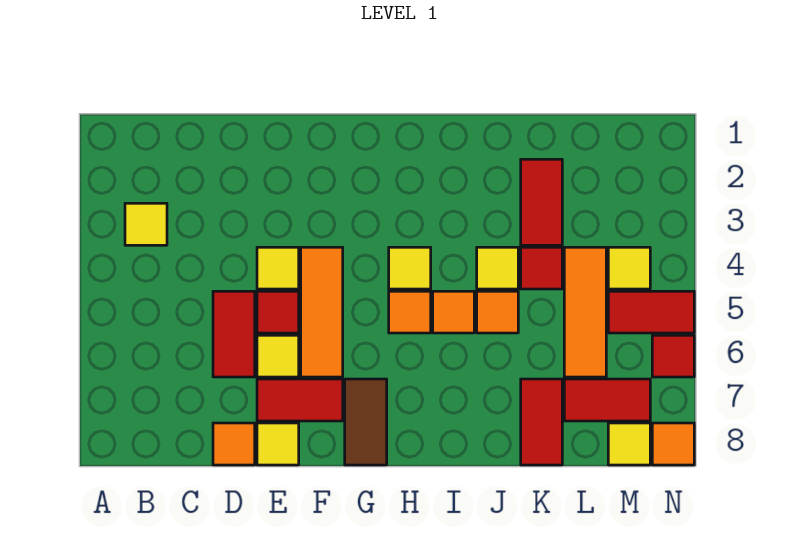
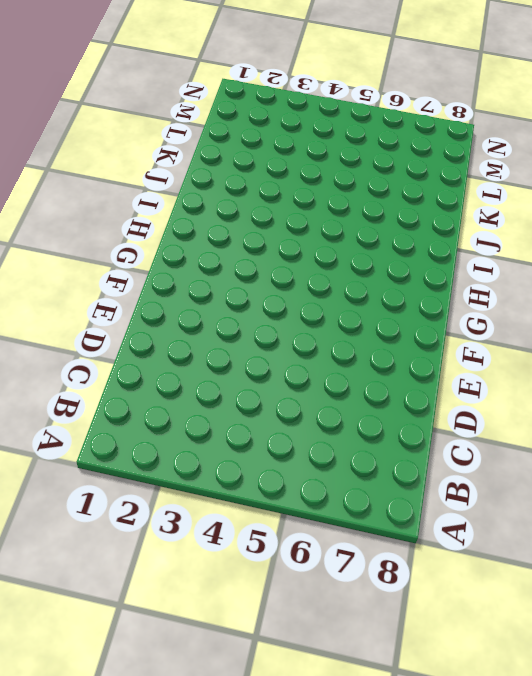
none -> yellow tile B3 level 1
none -> red tile D5:D6 level 1
none -> orange tile D8 level 1

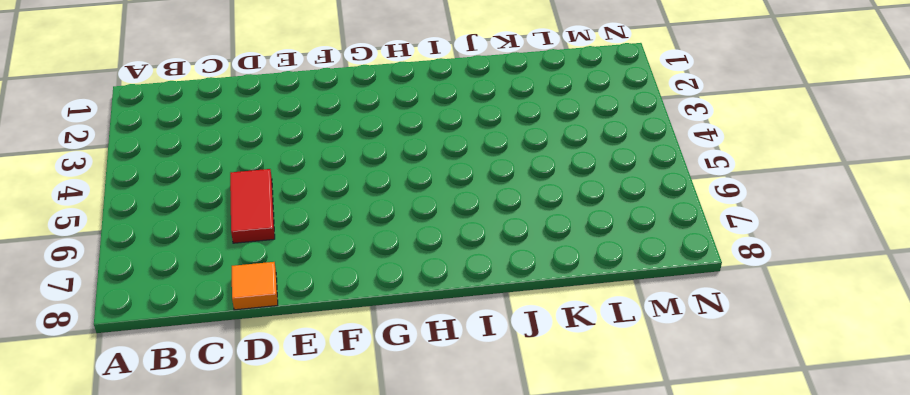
none -> yellow tile B3 level 1
none -> yellow tile E4 level 1
none -> red tile E5 level 1

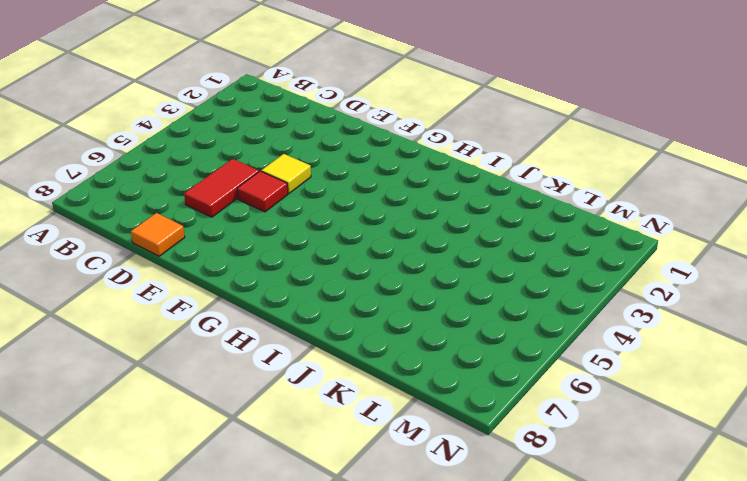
none -> yellow tile B3 level 1
none -> yellow tile E6 level 1
none -> red tile E7:F7 level 1

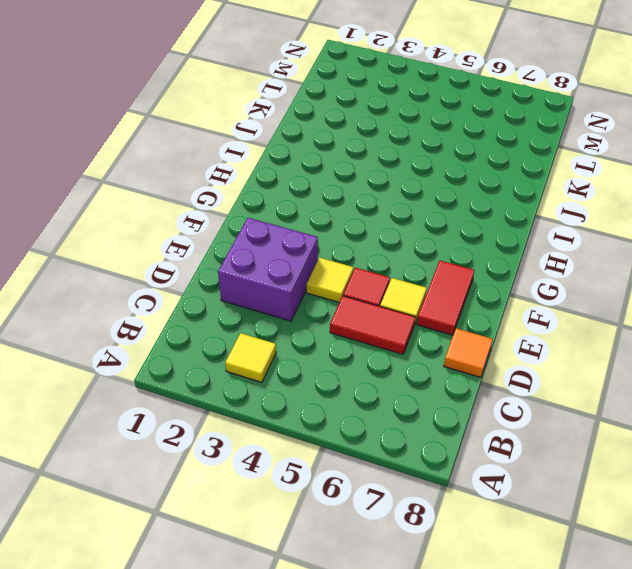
purple brick D2:E3 level 1 -> none
none -> yellow tile E8 level 1
none -> orange tile F4:F6 level 1
none -> brown tile G7:G8 level 1

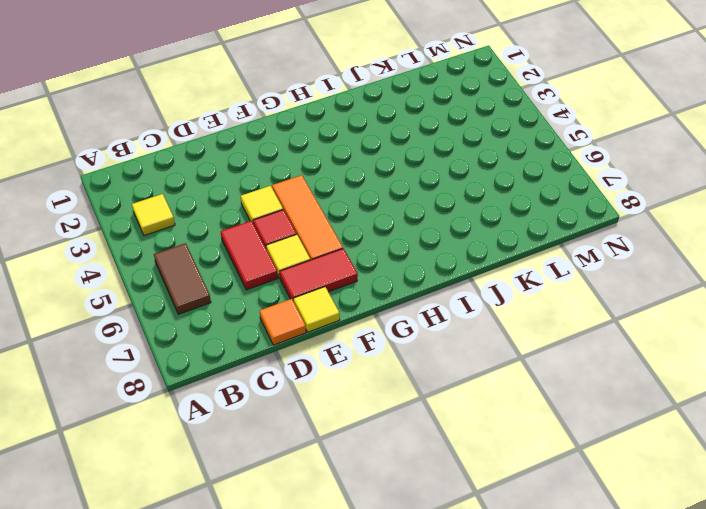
brown tile B5:B6 level 1 -> brown tile G7:G8 level 1
none -> yellow tile H4 level 1
none -> orange tile H5 level 1
none -> orange tile I5 level 1

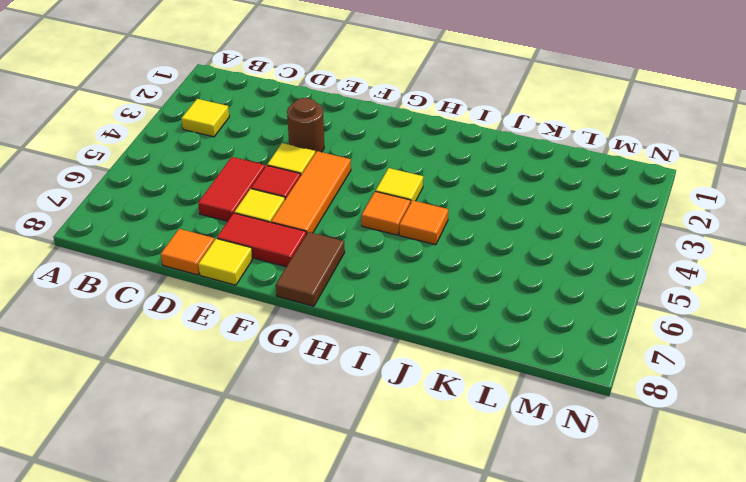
brown round brick E3 level 1 -> none
none -> yellow tile J4 level 1
none -> orange tile J5 level 1
none -> red tile K2:K3 level 1

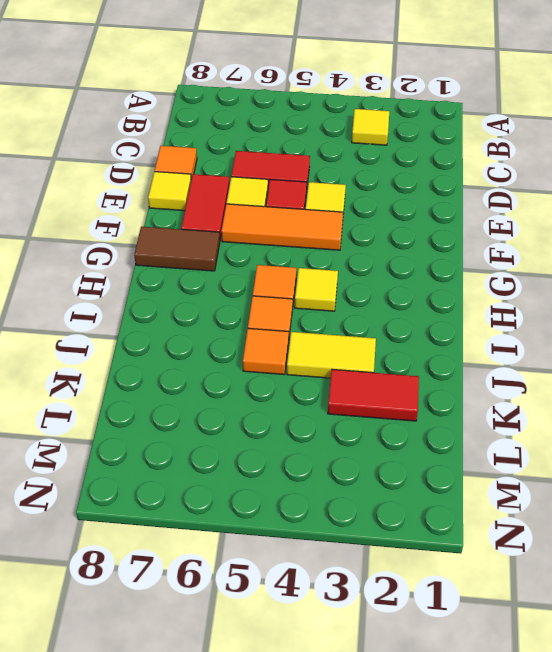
yellow tile J3:J4 level 1 -> yellow tile J4 level 1
none -> red tile K4 level 1
none -> red tile K7:K8 level 1
none -> orange tile L4:L6 level 1

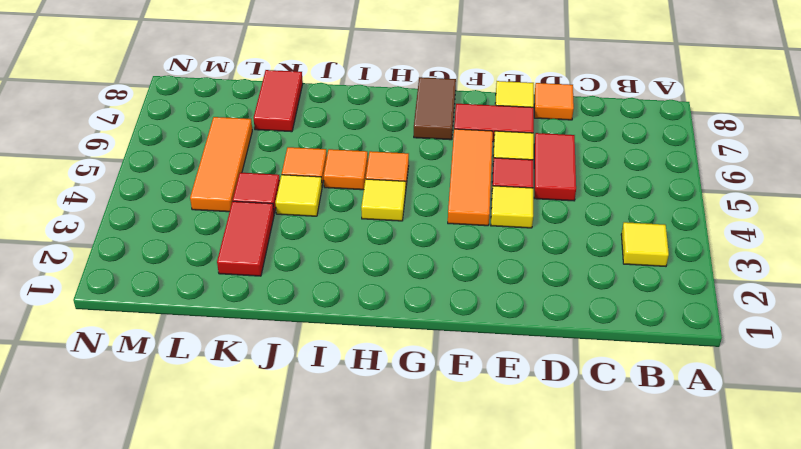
none -> red tile L7:M7 level 1
none -> yellow tile M4 level 1
none -> red tile M5:N5 level 1

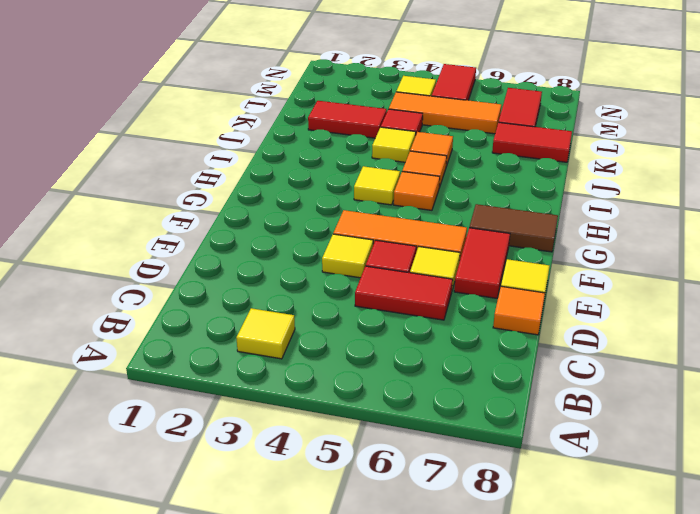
none -> yellow tile M8 level 1
none -> red tile N6 level 1
none -> orange tile N8 level 1

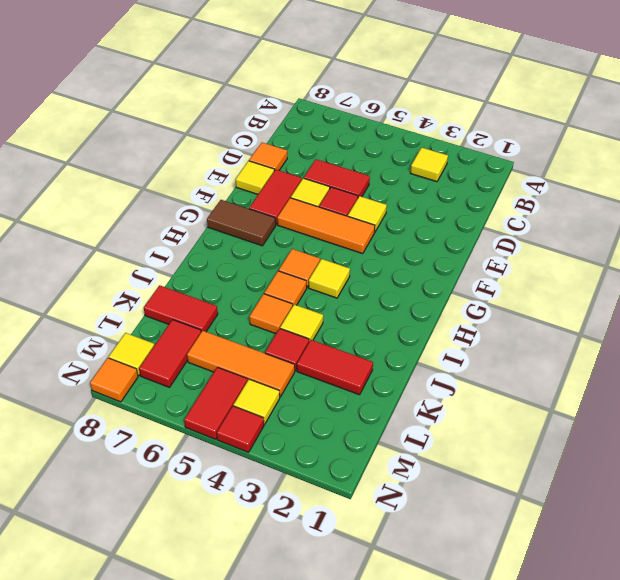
red tile N4 level 1 -> red tile N6 level 1

